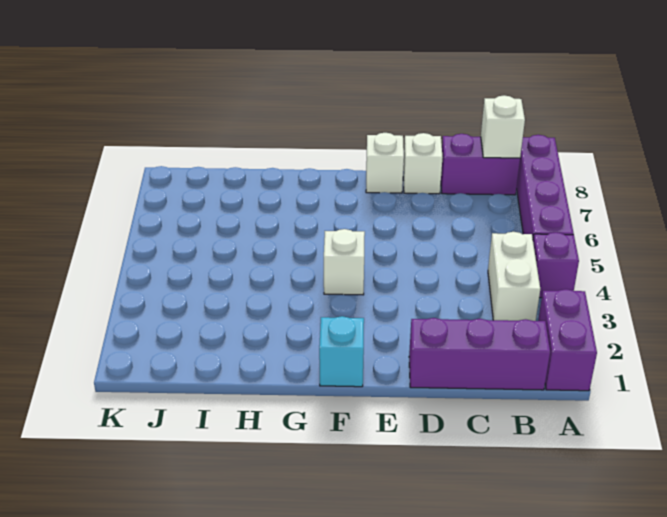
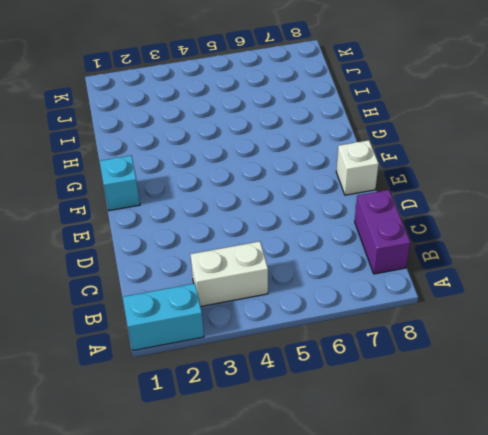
cyan brick A1:A2 level 1 -> purple brick A1:A2 level 1
none -> purple brick A4 level 1
none -> purple brick A5:A8 level 1

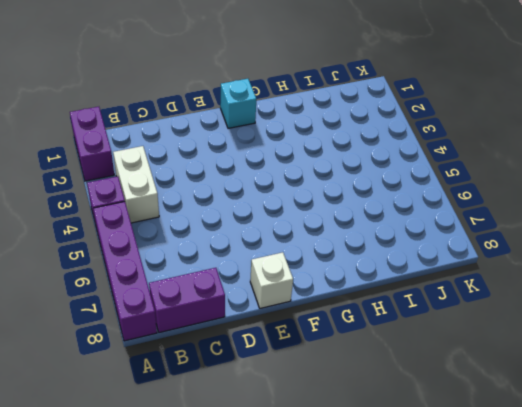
none -> purple brick B1:D1 level 1
none -> white brick D8 level 1

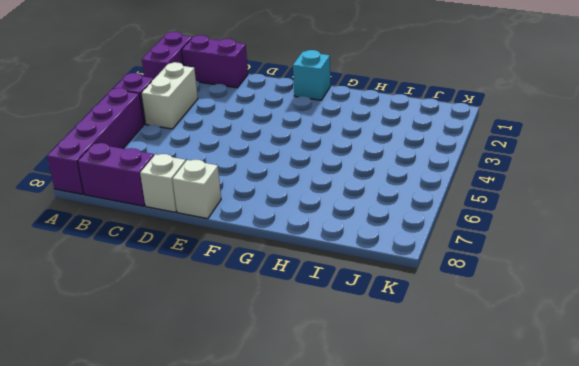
purple brick B1:C1 level 1 -> purple brick B1:D1 level 1
none -> white brick F4 level 1
none -> white brick B8 level 2

